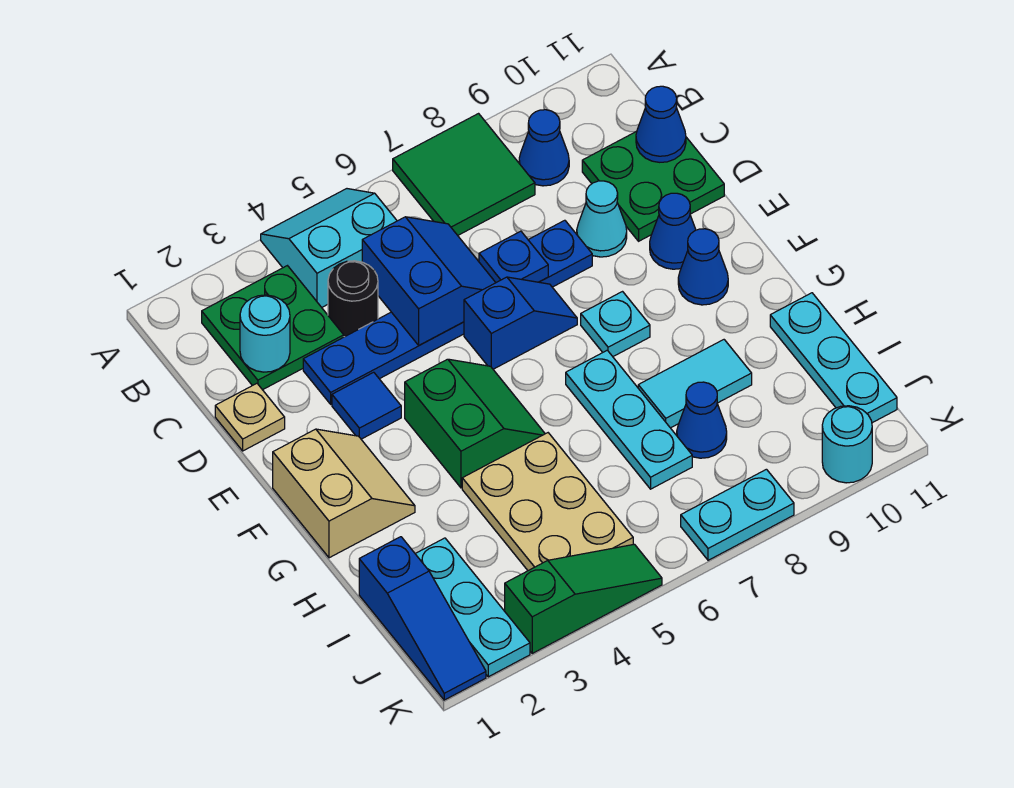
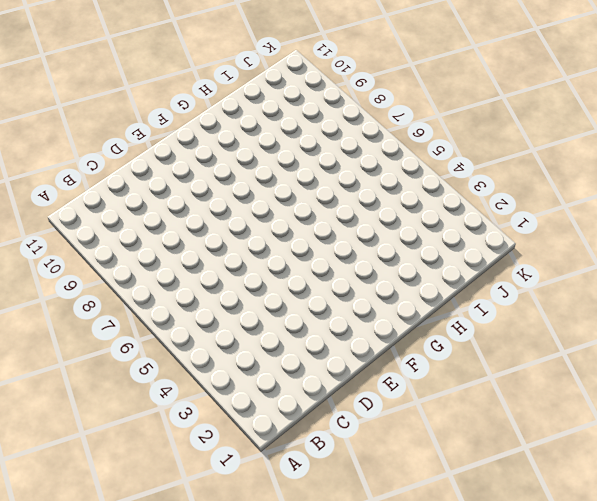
none -> cyan slope A4:B5 level 1 top B
none -> green tile A7:B8 level 1
none -> green plate B2:C3 level 1
none -> blue cone B9 level 1

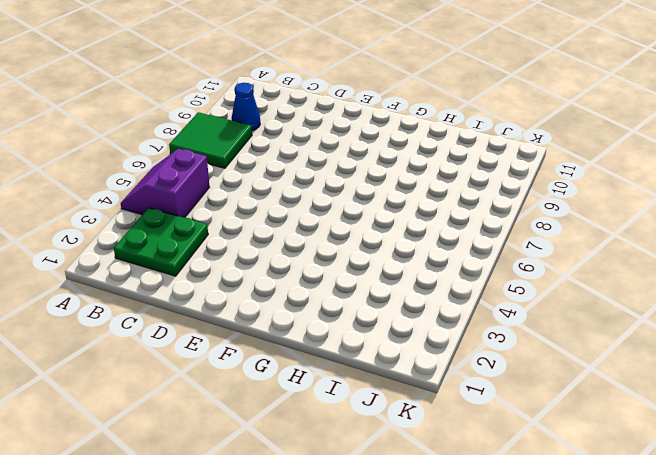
purple slope A4:B5 level 1 top B -> cyan slope A4:B5 level 1 top B
none -> black round brick C4 level 1
none -> green plate C10:D11 level 1
none -> tan plate D1 level 1
none -> blue plate D3:D8 level 1

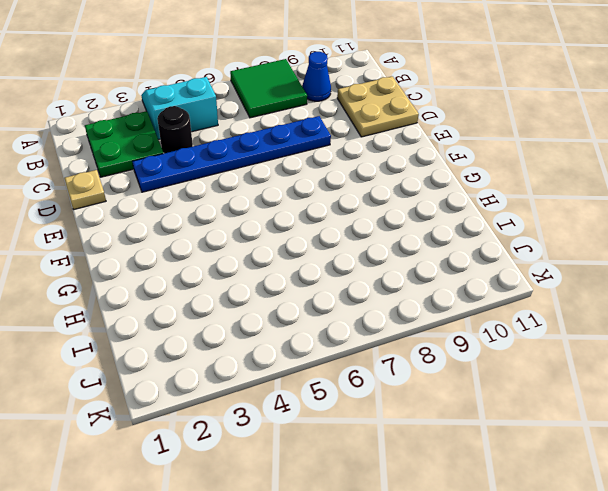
tan plate C10:D11 level 1 -> green plate C10:D11 level 1
none -> cyan cone D9 level 1
none -> blue tile E3 level 1
none -> blue slope E6:E7 level 1 top 6
none -> blue cone E10 level 1

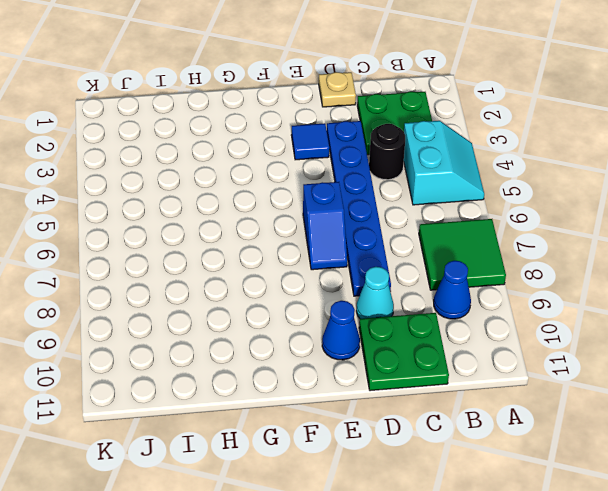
none -> tan slope F1:G2 level 1 top 1
none -> green slope F4:G5 level 1 top 4
none -> cyan plate F8 level 1
none -> blue cone F10 level 1

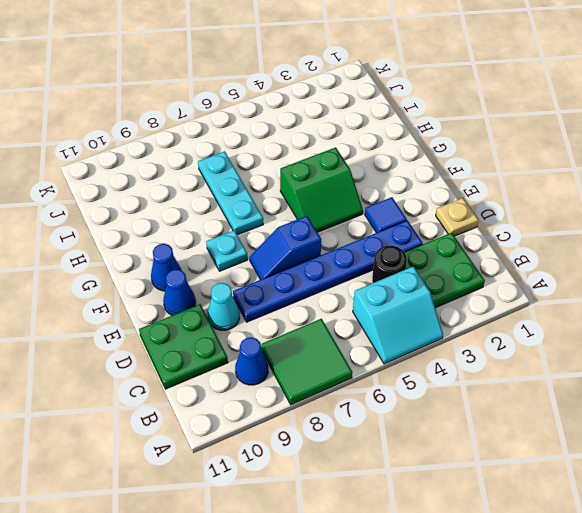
green slope F4:G5 level 1 top G -> green slope F4:G5 level 1 top 4
none -> tan slope F1:G2 level 1 top 1
none -> tan plate H4:J5 level 1
none -> cyan tile H8:H9 level 1
none -> cyan plate H11:J11 level 1

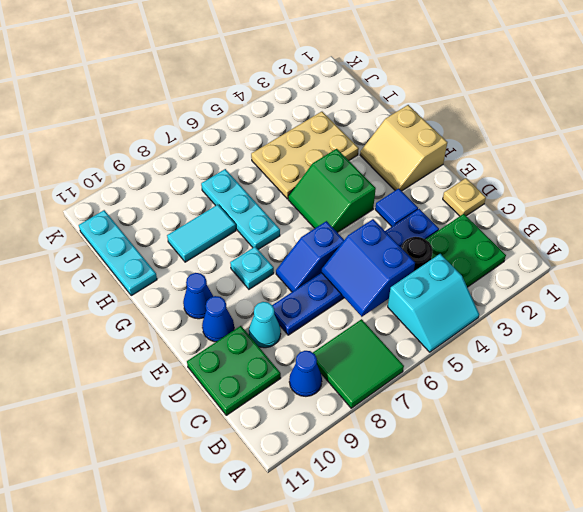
tan plate H3:I5 level 1 -> tan plate H4:J5 level 1
none -> blue slope I1:K1 level 1 top I
none -> cyan plate I2:K2 level 1
none -> blue cone I8 level 1
none -> green slope K3:K5 level 1 top 3

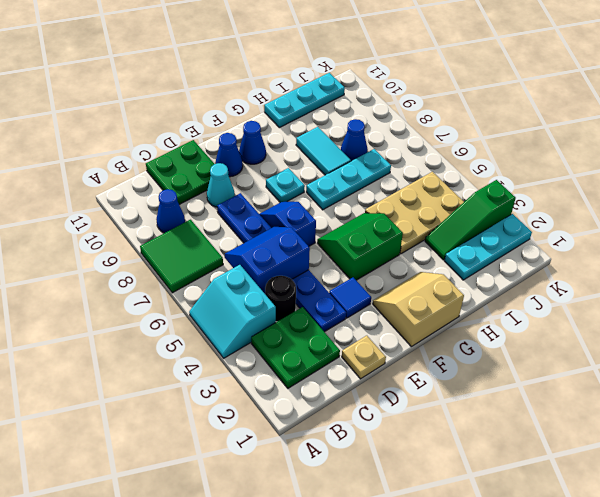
green slope I3:K3 level 1 top K -> green slope K3:K5 level 1 top 3
none -> blue slope I1:K1 level 1 top I
none -> cyan plate K7:K8 level 1
none -> cyan round brick K10 level 1
none -> cyan round brick C2 level 2

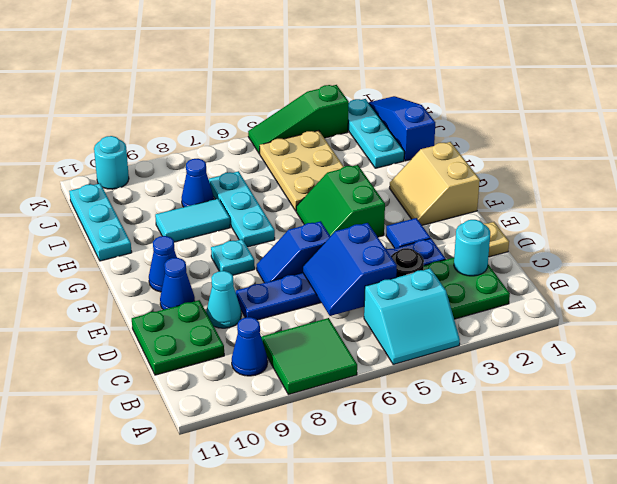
none -> cyan plate K7:K8 level 1
none -> blue cone C11 level 2
none -> blue plate D7 level 2

